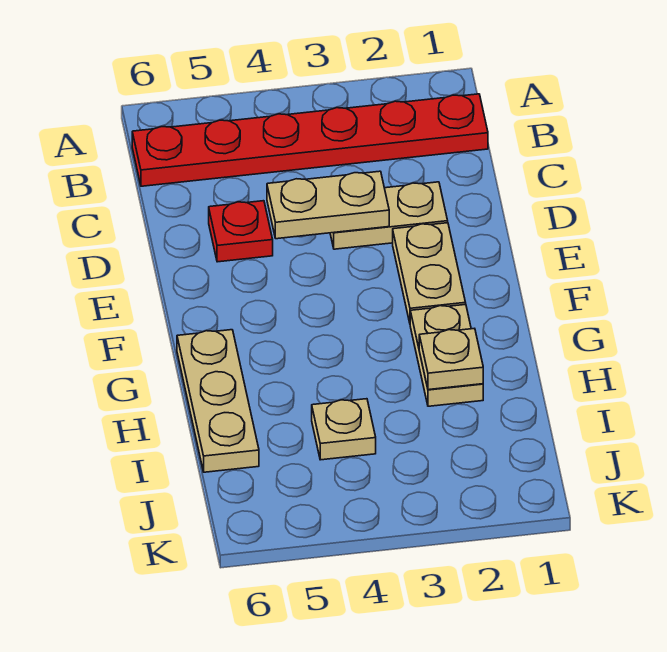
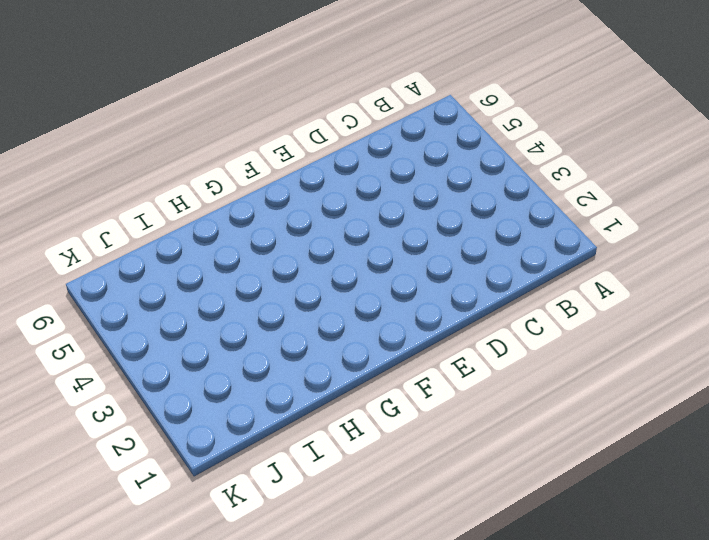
none -> red plate B1:B6 level 1
none -> tan plate D2:D3 level 1

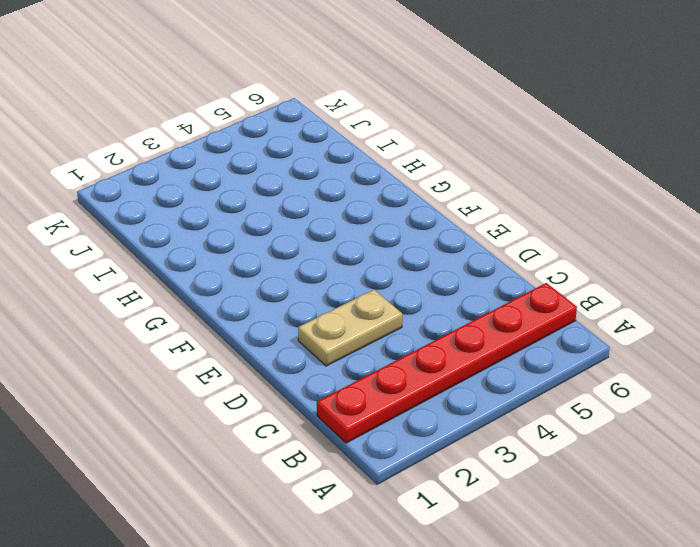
none -> red plate D5 level 1
none -> tan plate E2:F2 level 1

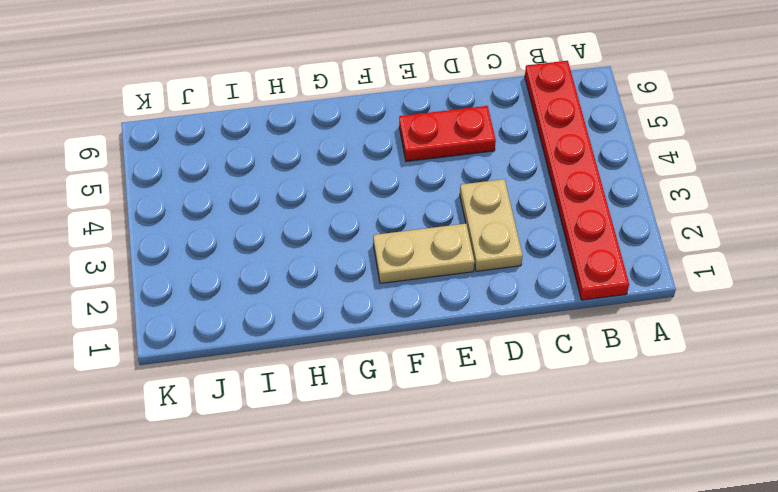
red plate D5:E5 level 1 -> red plate D5 level 1
none -> tan plate G2:H2 level 1
none -> tan plate G6:I6 level 1

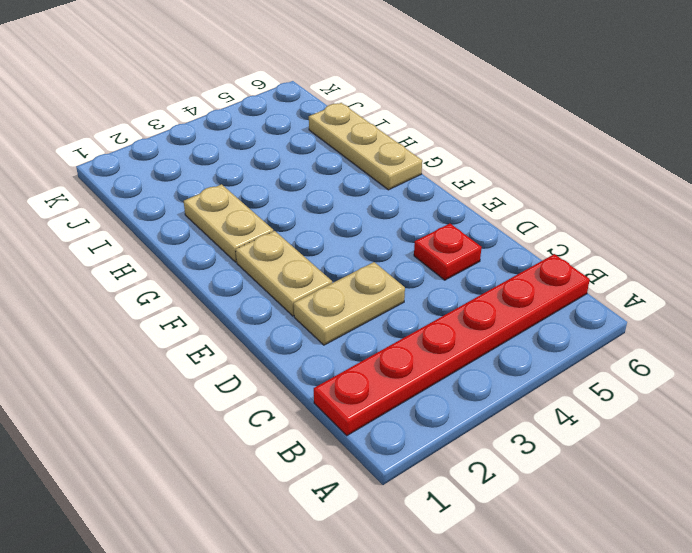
none -> tan plate I4 level 1
none -> tan plate D3:D4 level 2

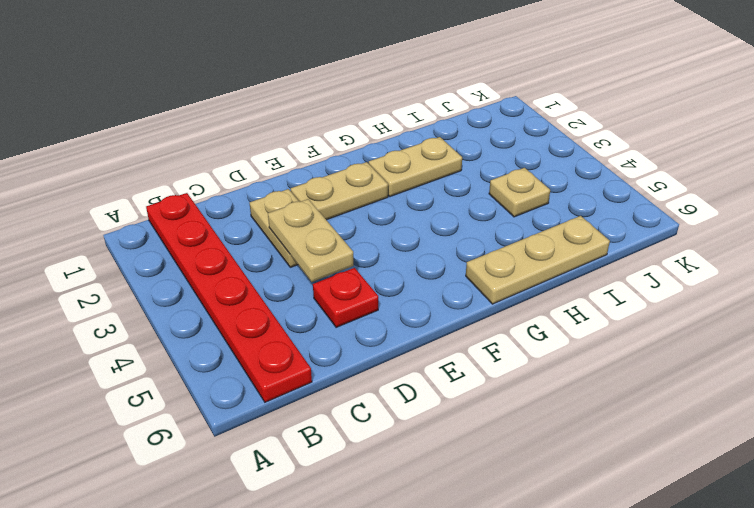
none -> tan plate H2 level 2

